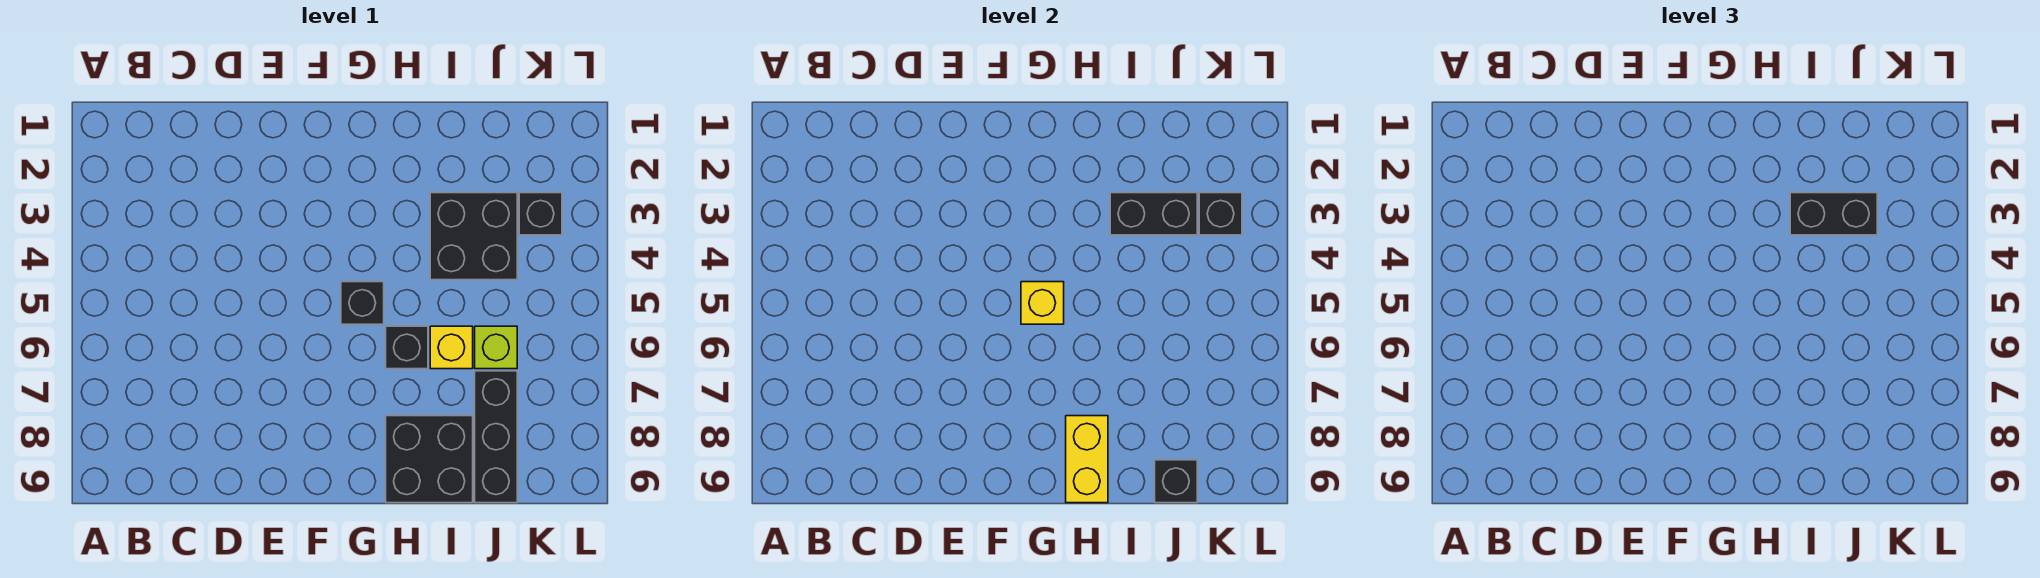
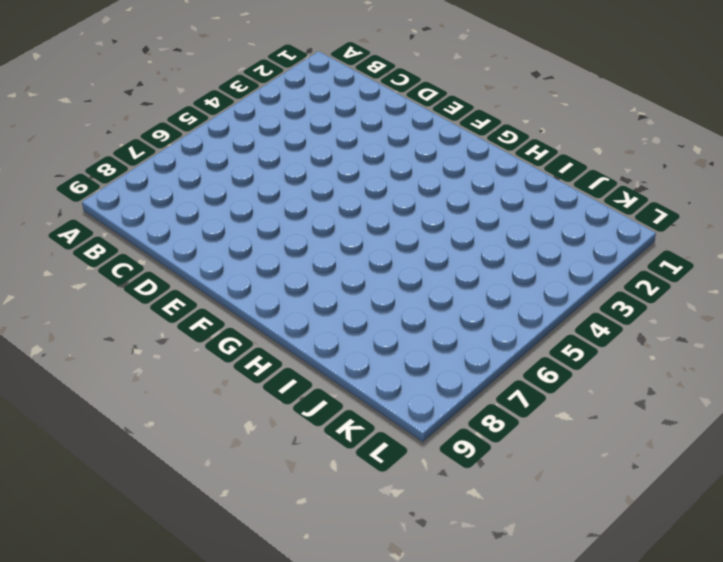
none -> black brick G5 level 1
none -> black brick H6 level 1
none -> black brick H8:I9 level 1

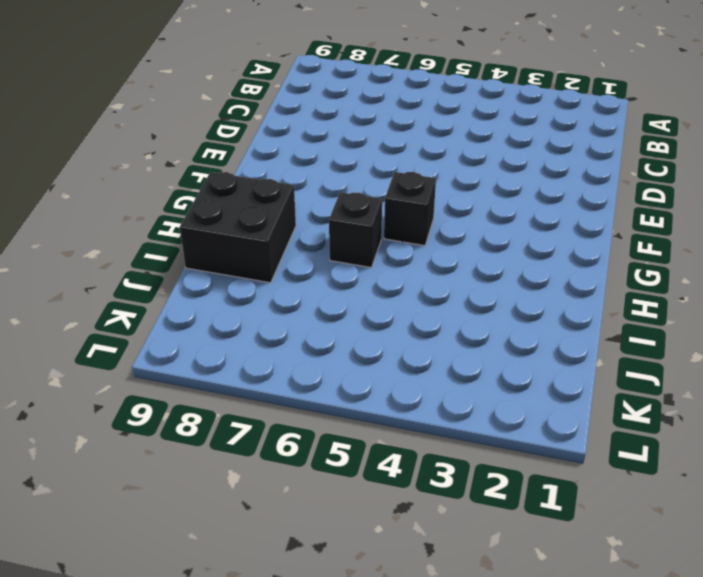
none -> black brick I3:J4 level 1
none -> yellow brick I6 level 1
none -> lime brick J6 level 1

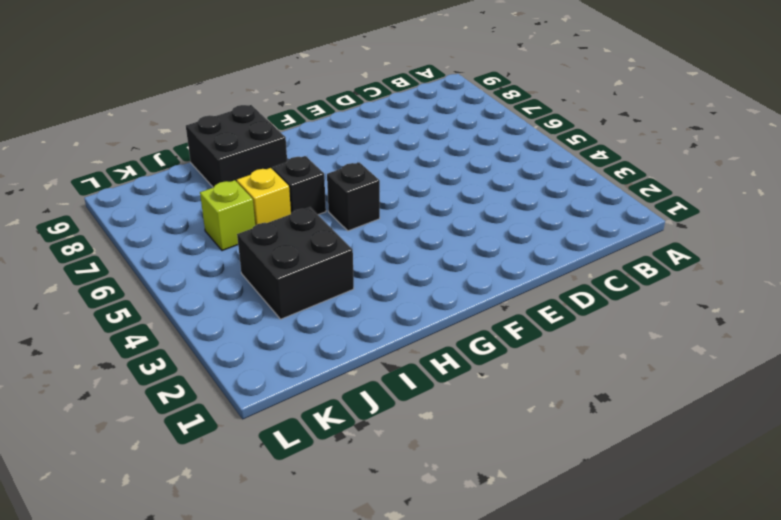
none -> black brick J7:J9 level 1
none -> black brick K3 level 1
none -> yellow brick G5 level 2

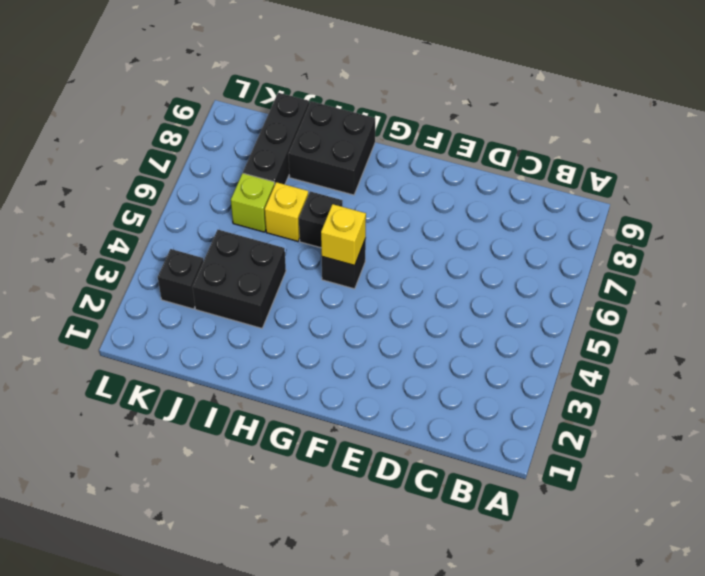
none -> yellow brick H8:H9 level 2
none -> black brick I3:J3 level 2
none -> black brick J9 level 2

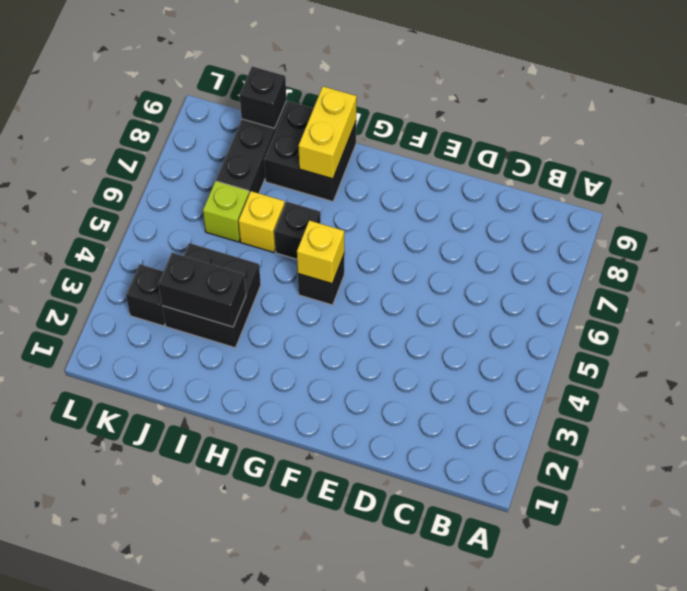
none -> black brick K3 level 2
none -> black brick I3:J3 level 3

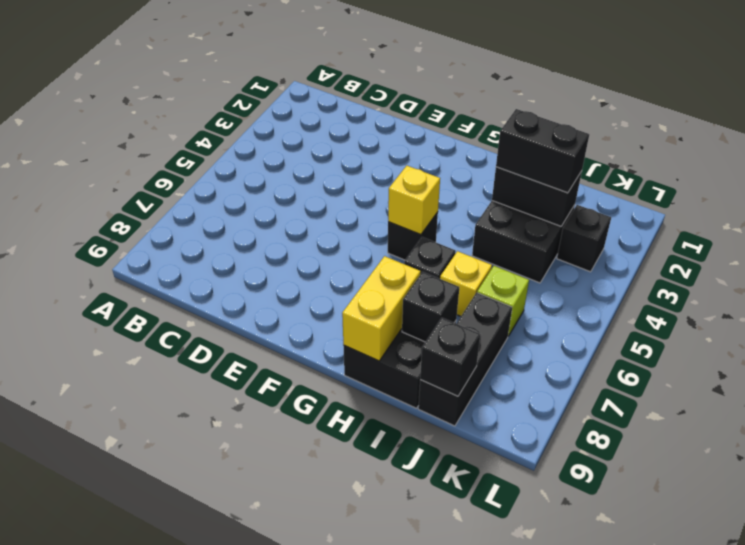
black brick I8 level 2 -> black brick K3 level 2

